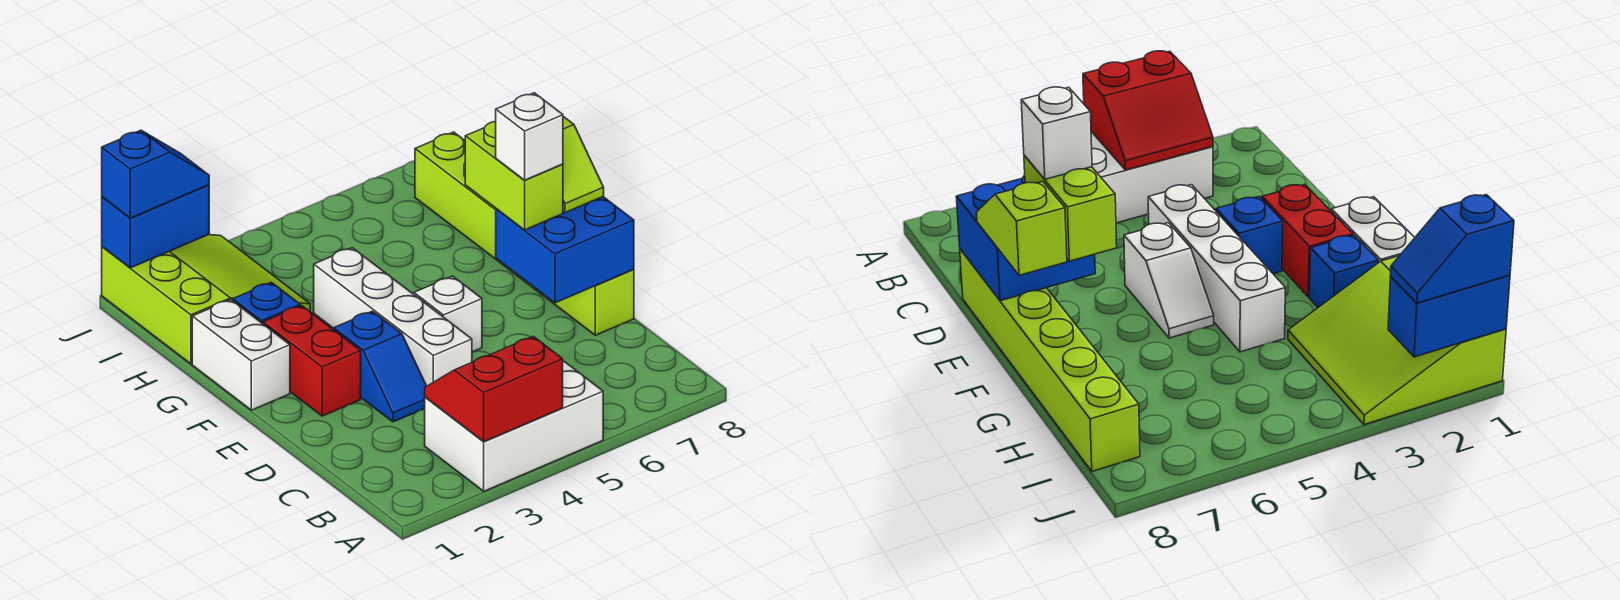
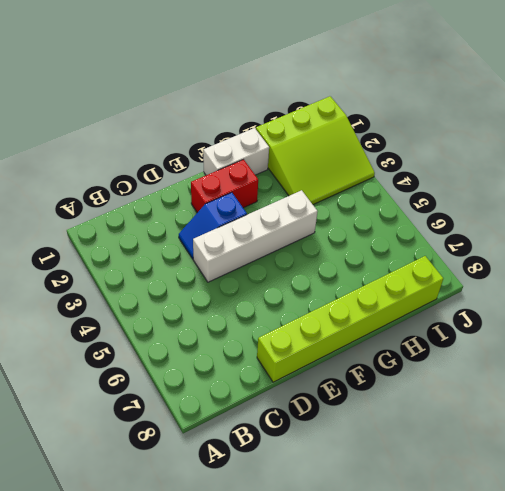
none -> white brick A3:B5 level 1
none -> white slope E5:F5 level 1 top E
none -> blue brick G2 level 1

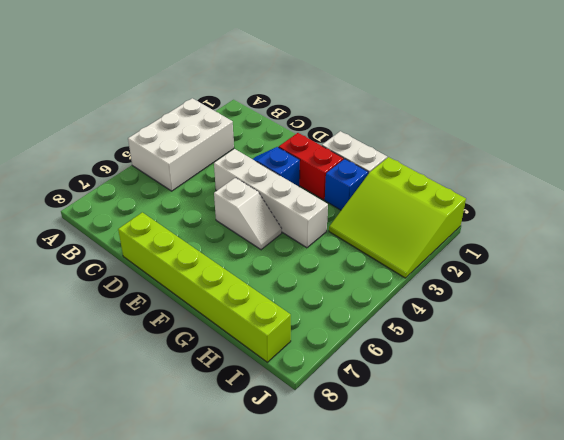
none -> red slope A3:B4 level 2 top A
none -> blue brick D7:E8 level 2
none -> blue brick J1:J2 level 2

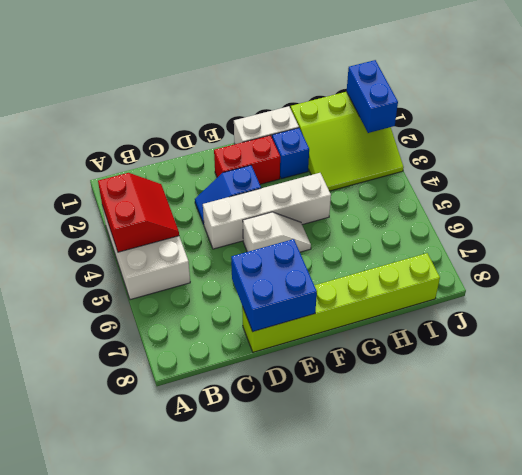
none -> lime brick E7:F7 level 3
none -> lime slope E8:F8 level 3 top F
none -> blue slope J1:J2 level 3 top 1

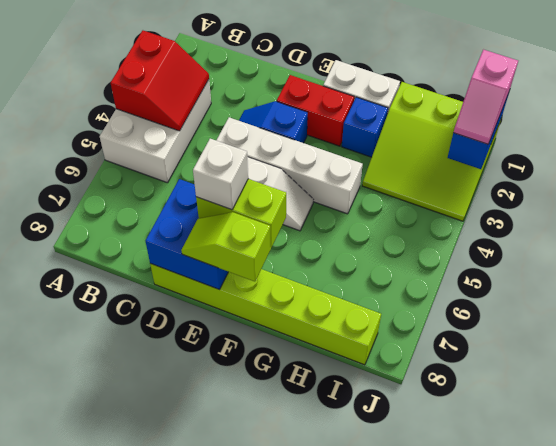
pink slope J1:J2 level 3 top 1 -> blue slope J1:J2 level 3 top 1

